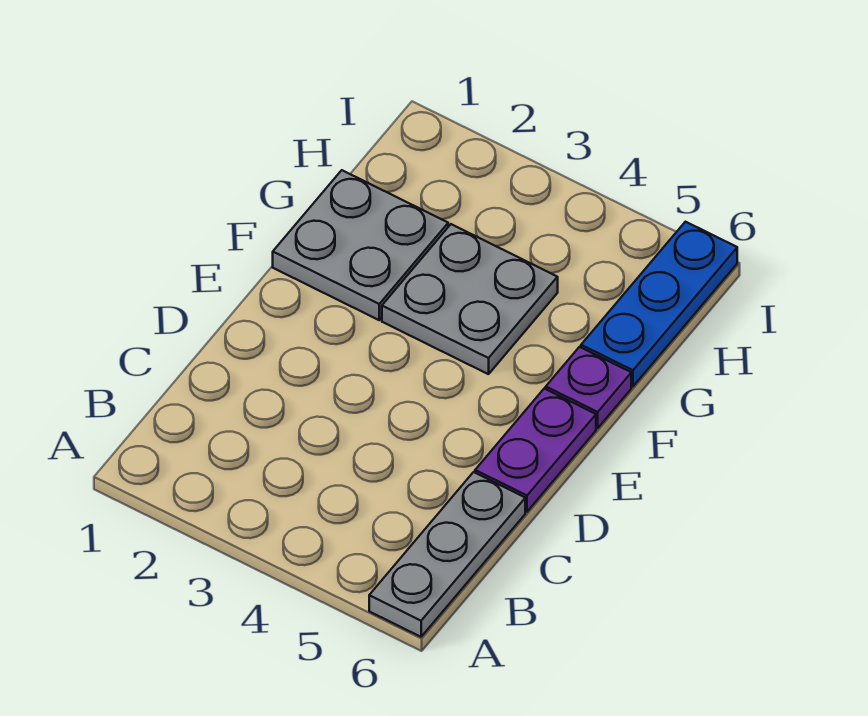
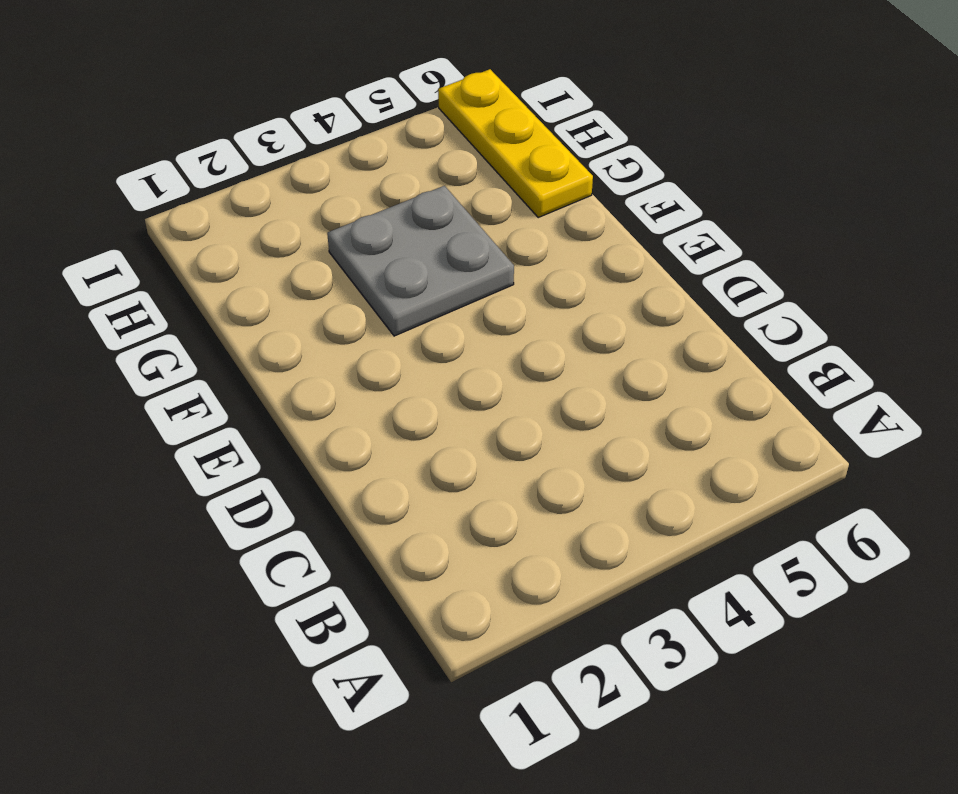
yellow plate G6:I6 level 1 -> blue plate G6:I6 level 1
none -> grey plate A6:C6 level 1
none -> purple plate D6:E6 level 1

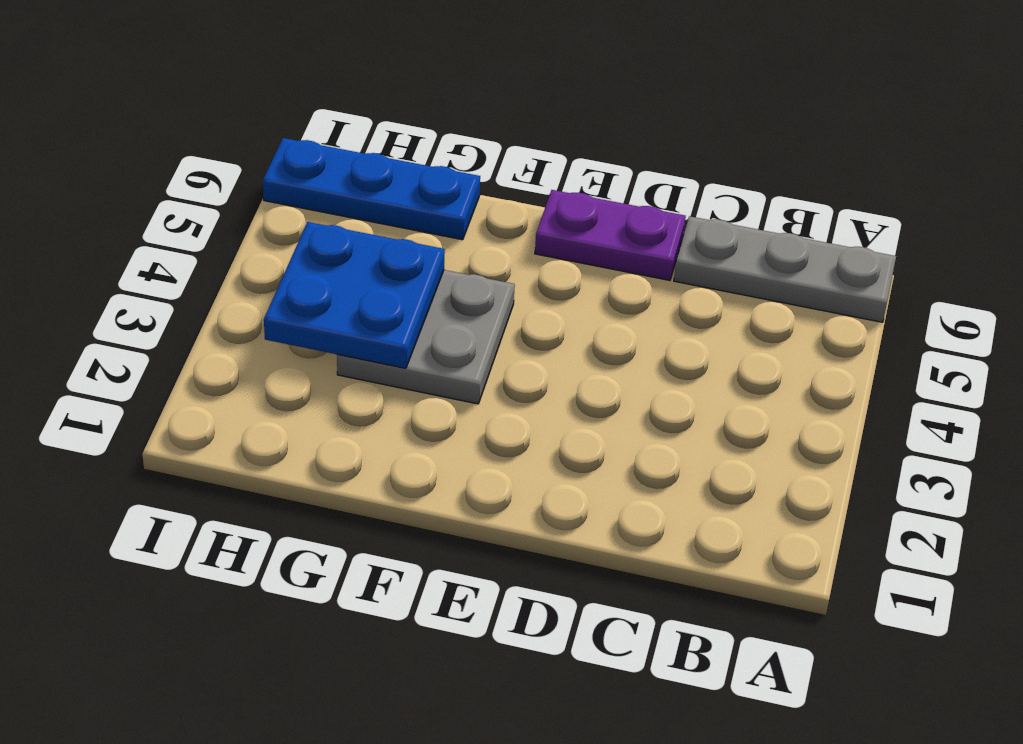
blue plate G3:H4 level 2 -> none
none -> grey plate F1:G2 level 1
none -> purple plate F6 level 1

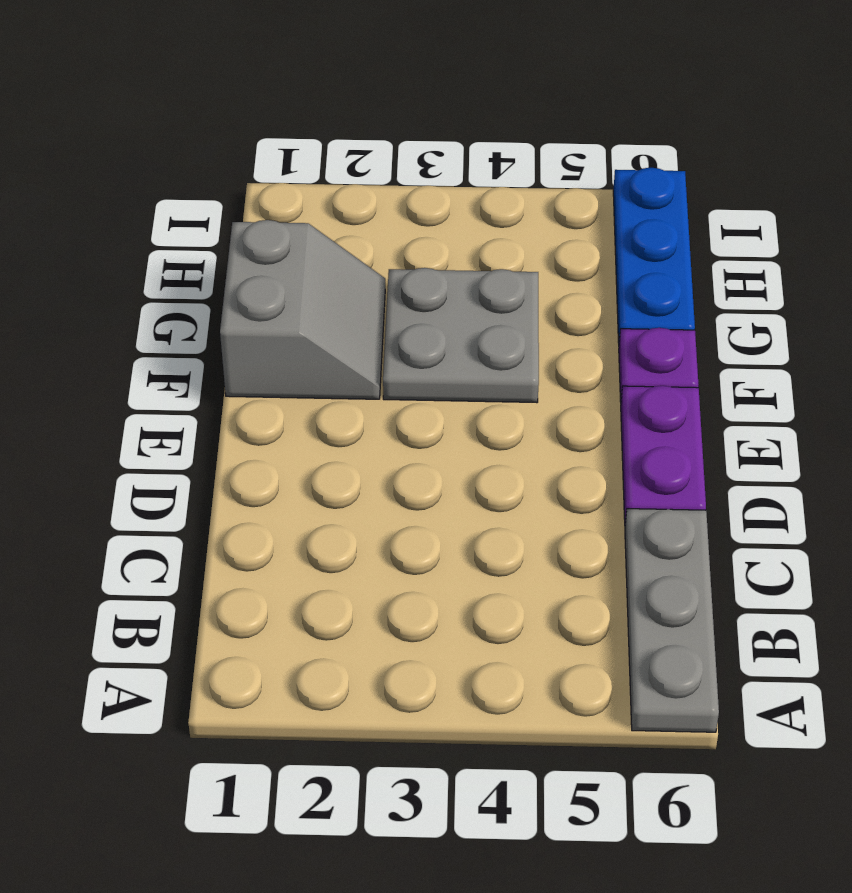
grey slope F1:G2 level 1 top 1 -> grey plate F1:G2 level 1

